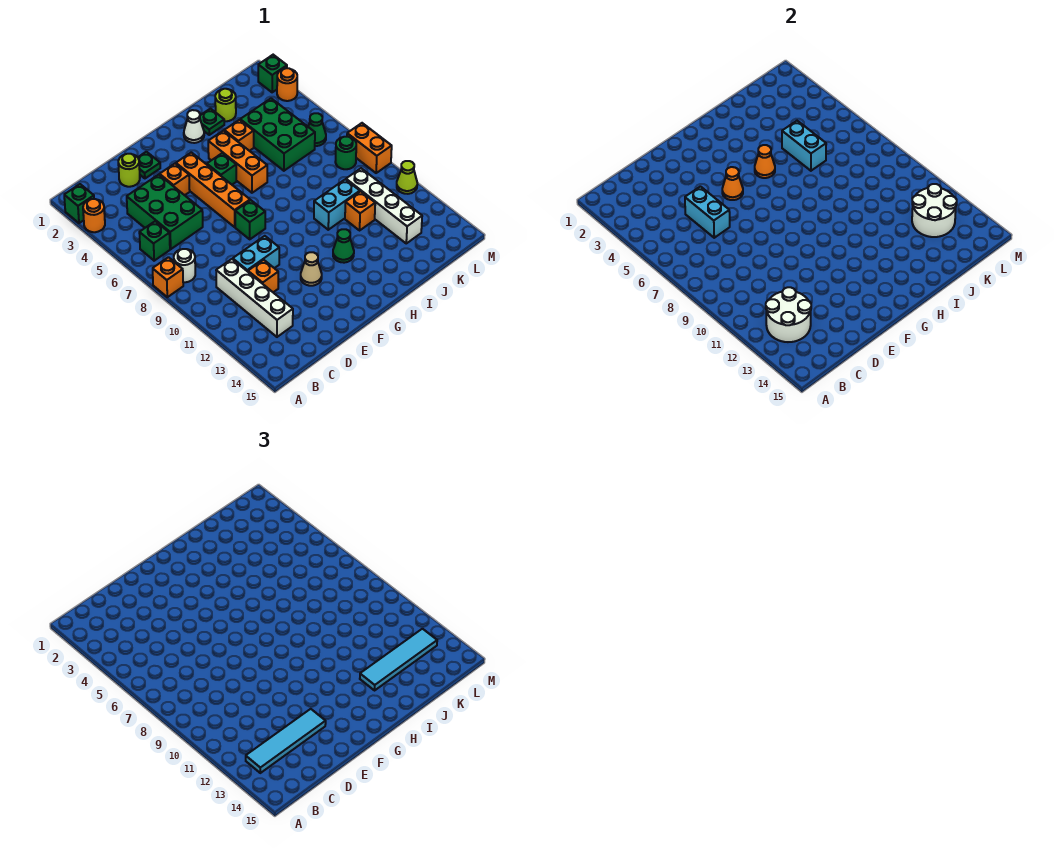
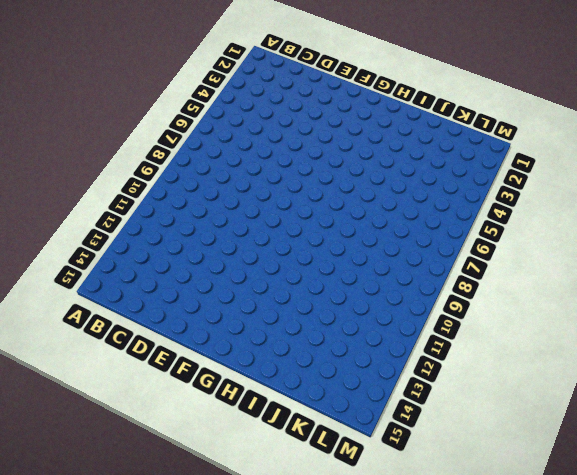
none -> green brick A2 level 1
none -> orange round brick A3 level 1
none -> orange brick A8 level 1
none -> green brick B6 level 1

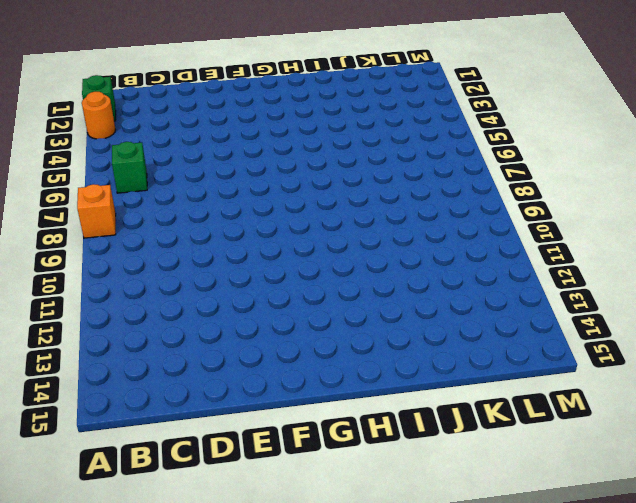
none -> white round brick B8 level 1
none -> green brick C4:D6 level 1
none -> white brick C10:C13 level 1
none -> lime round brick D2 level 1

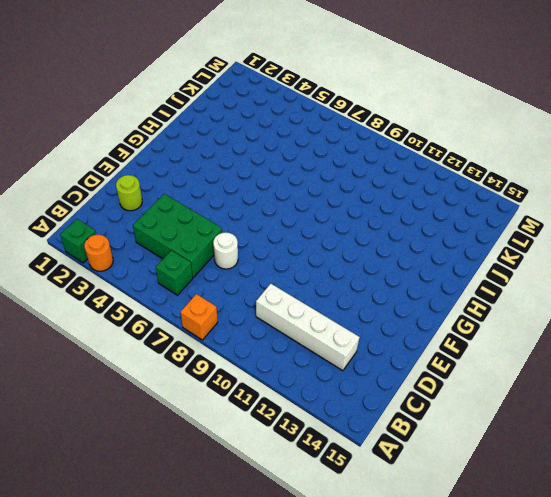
white round brick D7 level 1 -> white round brick B8 level 1
none -> cyan brick D10:E10 level 1
none -> orange brick D11 level 1
none -> green plate E2 level 1
none -> orange brick E4 level 1

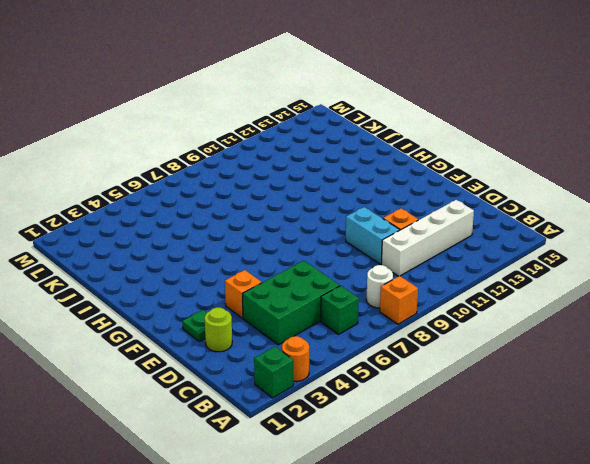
none -> orange brick F4:F7 level 1
none -> green brick F8 level 1
none -> tan cone F12 level 1
none -> green brick G5 level 1

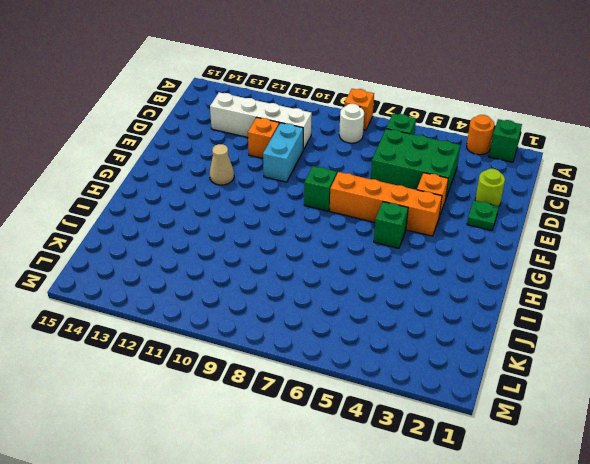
none -> white cone H2 level 1
none -> orange brick H4:H6 level 1
none -> green cone H12 level 1
none -> green plate I2 level 1

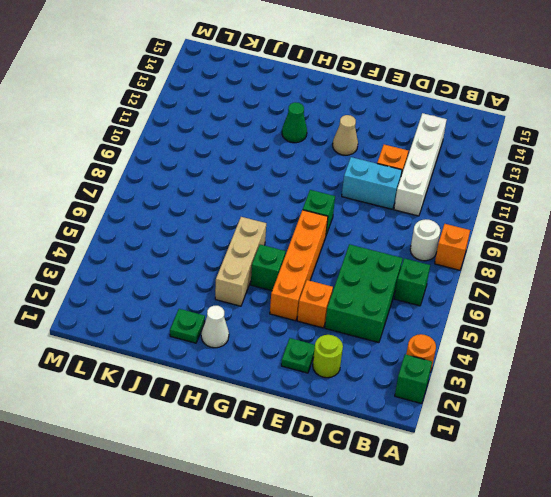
tan brick H4:H6 level 1 -> orange brick H4:H6 level 1
none -> orange brick I4 level 1
none -> cyan brick I10:J10 level 1
none -> lime round brick J2 level 1
none -> green brick J4:K6 level 1

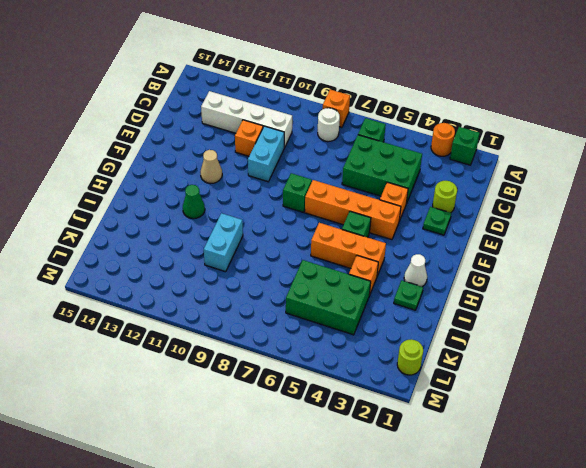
lime round brick L1 level 1 -> lime round brick J2 level 1
none -> orange brick J11 level 1
none -> white brick K10:K13 level 1
none -> green cone L6 level 1
none -> green round brick L8 level 1

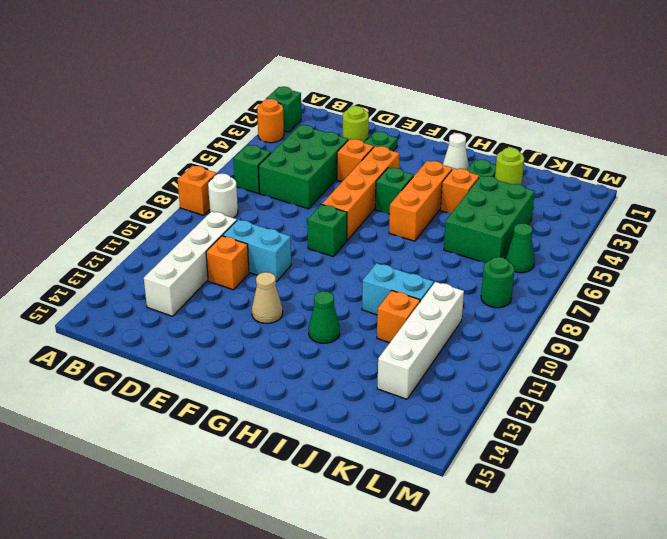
none -> green brick M2 level 1
none -> orange round brick M3 level 1
none -> orange brick M8:M9 level 1
none -> lime cone M11 level 1

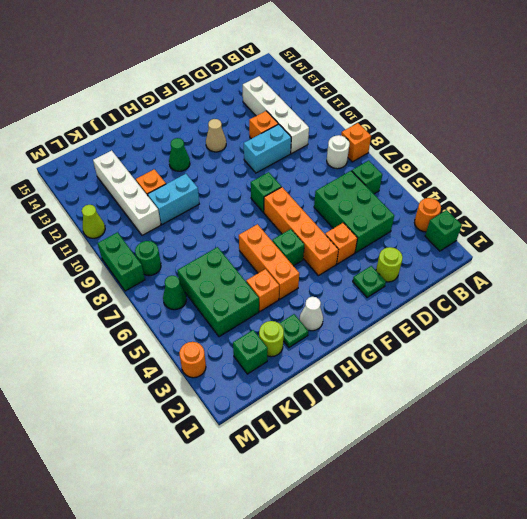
green brick K2 level 1 -> green brick M2 level 1
green brick M8:M9 level 1 -> orange brick M8:M9 level 1
none -> white round brick B12:C13 level 2
none -> cyan brick D5:D6 level 2
none -> orange cone F5 level 2
none -> orange cone H5 level 2

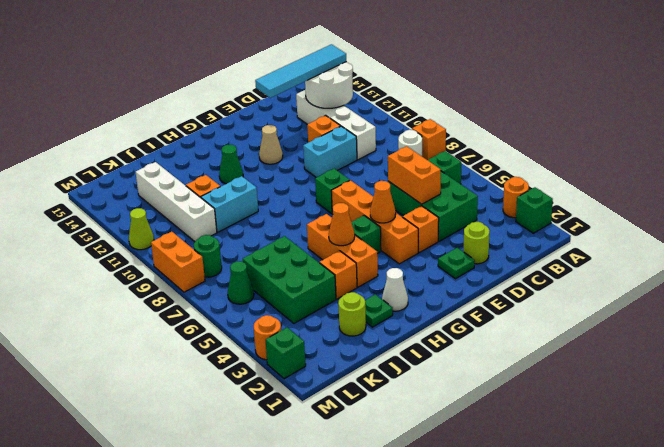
orange brick D5:D6 level 2 -> cyan brick D5:D6 level 2
none -> cyan brick J5:J6 level 2
none -> white round brick K12:L13 level 2
none -> cyan tile I13:L13 level 3

